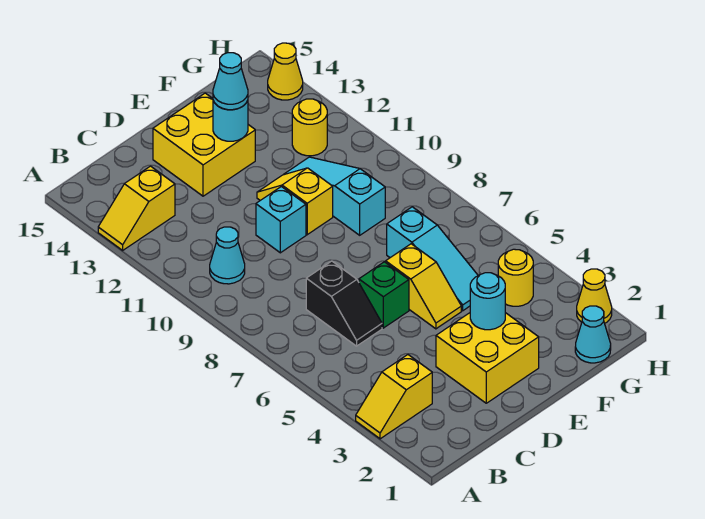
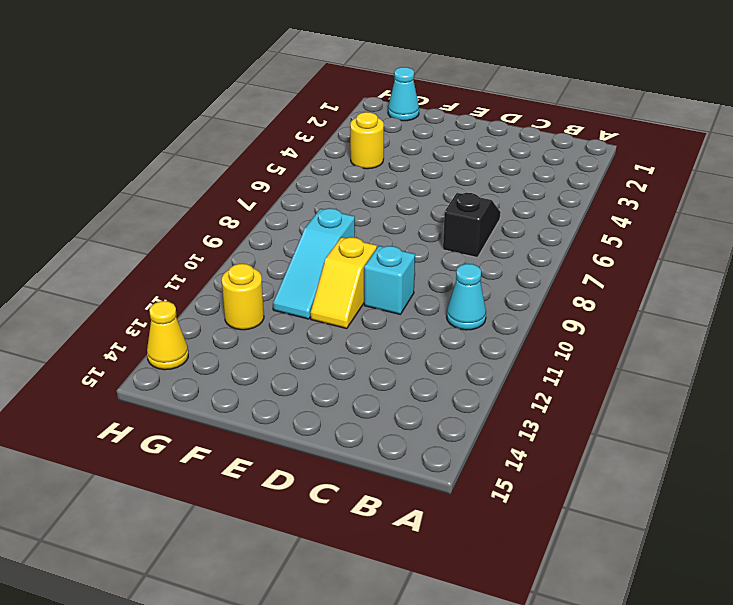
none -> yellow slope A3:B3 level 1 top B
none -> yellow slope A13:B13 level 1 top B
none -> yellow brick D2:E3 level 1

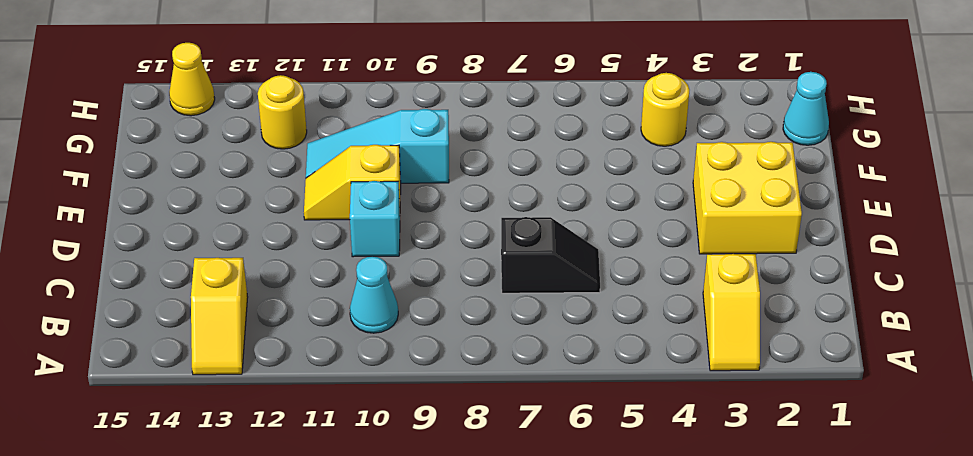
none -> green brick D6 level 1
none -> yellow brick D13:E14 level 1
none -> yellow slope E5:E6 level 1 top 6

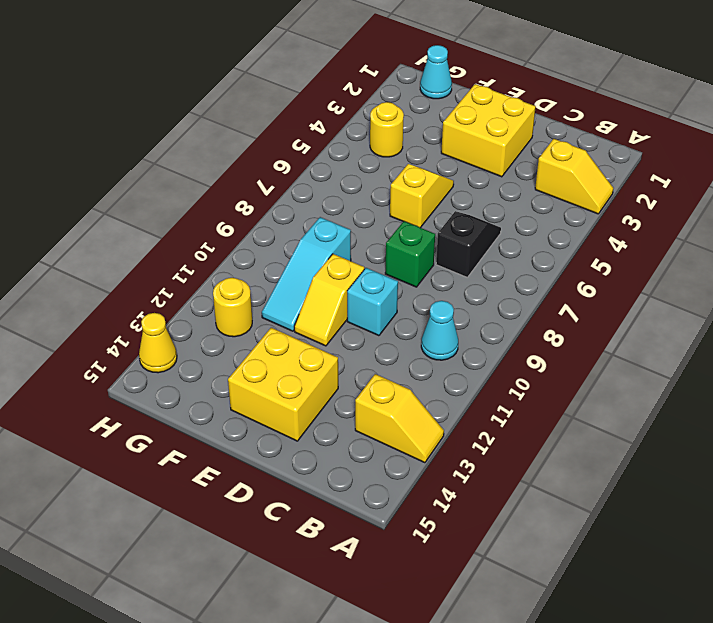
green brick D8 level 1 -> green brick D6 level 1
none -> cyan slope F5:F7 level 1 top 7
none -> yellow cone H2 level 1
none -> cyan round brick E3 level 2

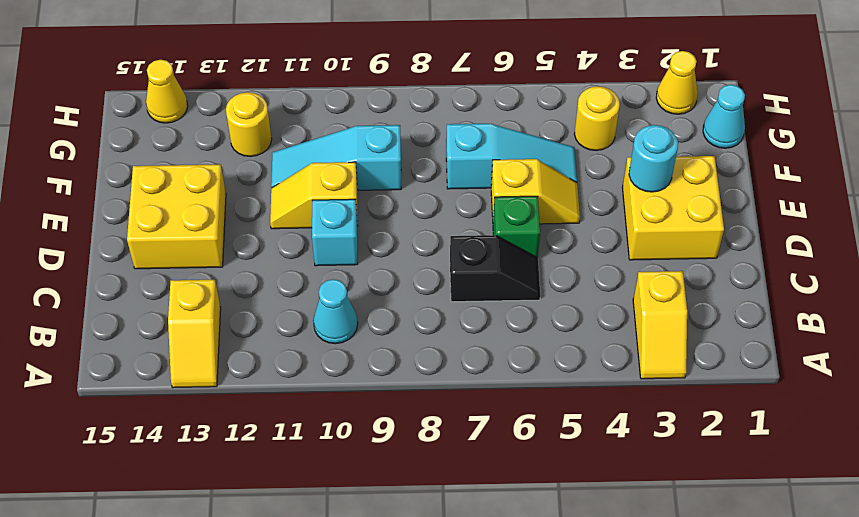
none -> cyan round brick E13 level 2
none -> cyan cone E13 level 3

